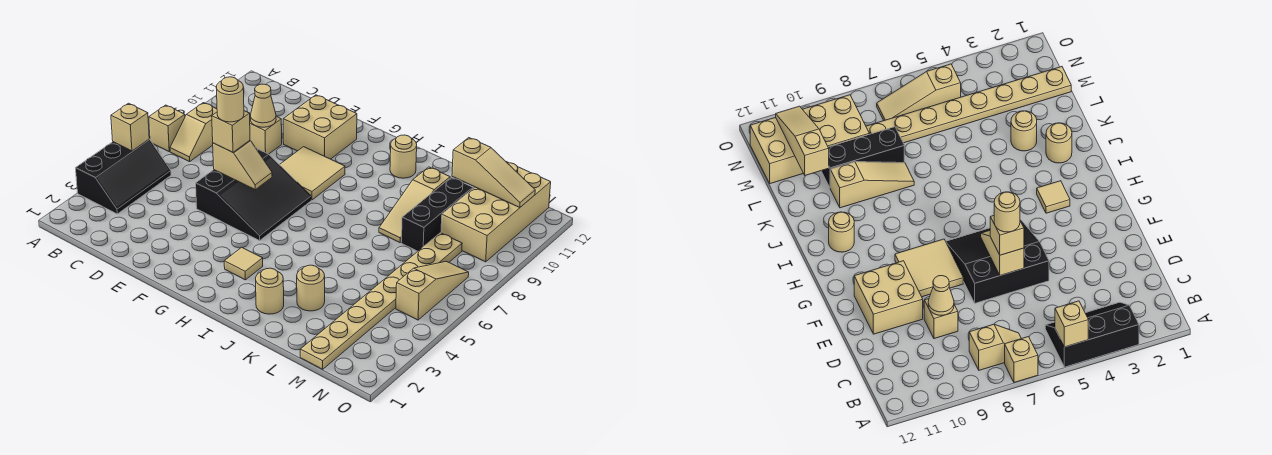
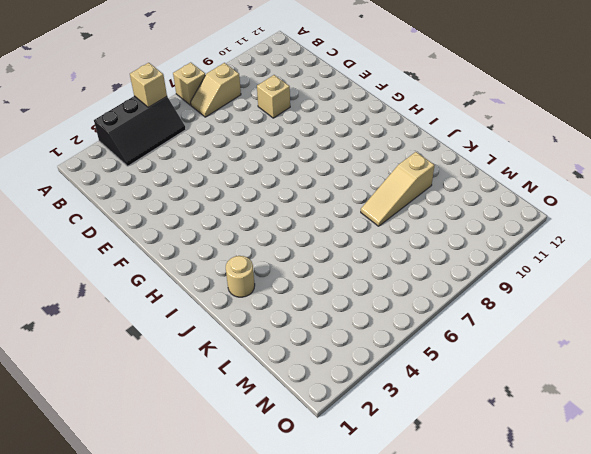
none -> black slope E5:G7 level 1 top E
none -> tan brick E10:F11 level 1
none -> tan tile F8:G9 level 1

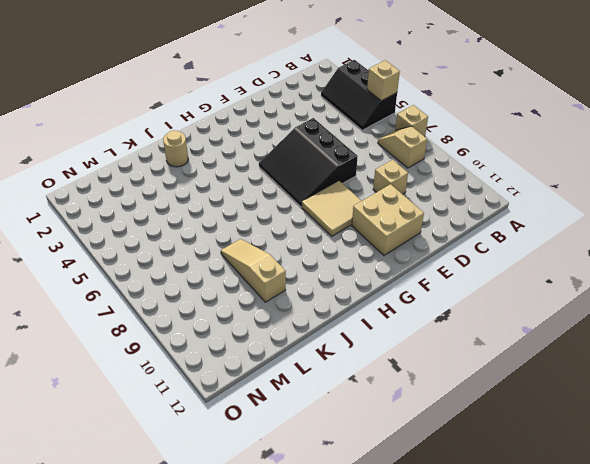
none -> tan tile H3 level 1
none -> tan round brick I11 level 1
none -> tan round brick K3 level 1

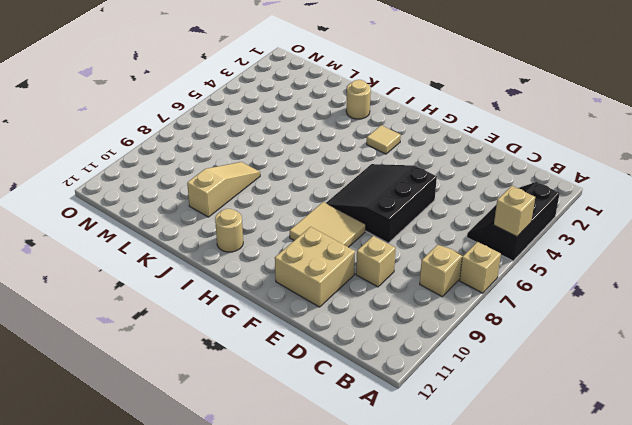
none -> tan round brick K3 level 1
none -> black brick L8:L10 level 1
none -> tan plate M1:M8 level 1

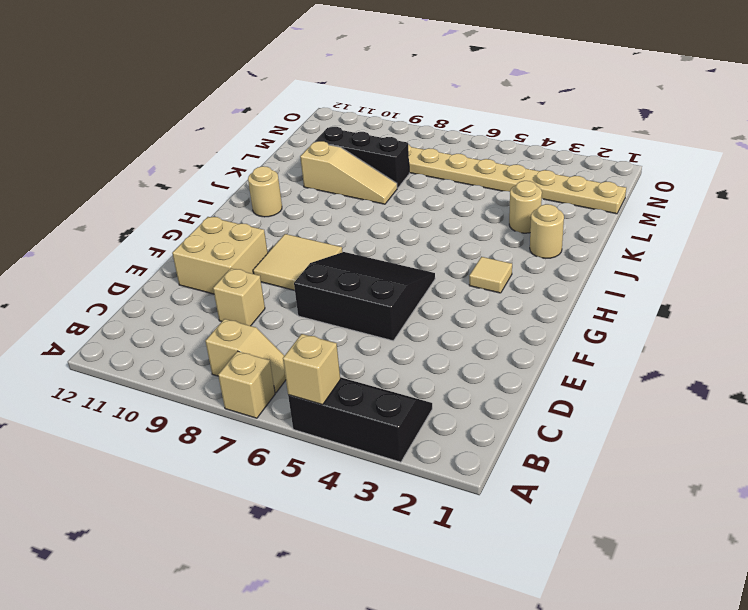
none -> tan brick M9:N12 level 1
none -> tan slope N5:N7 level 1 top 5
none -> tan cone D9 level 2

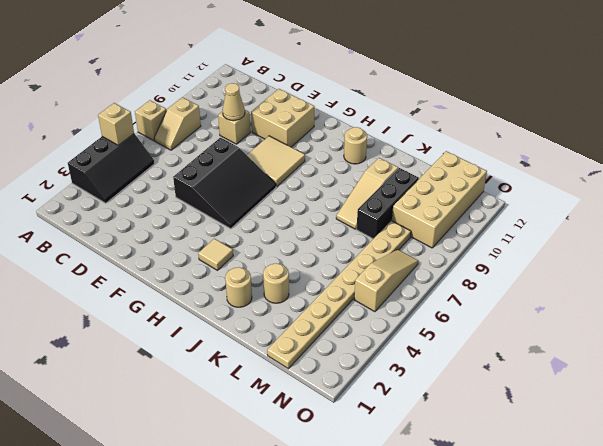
none -> tan slope E6:F6 level 2 top E
none -> tan slope L11:N11 level 2 top L
none -> tan brick E6 level 3

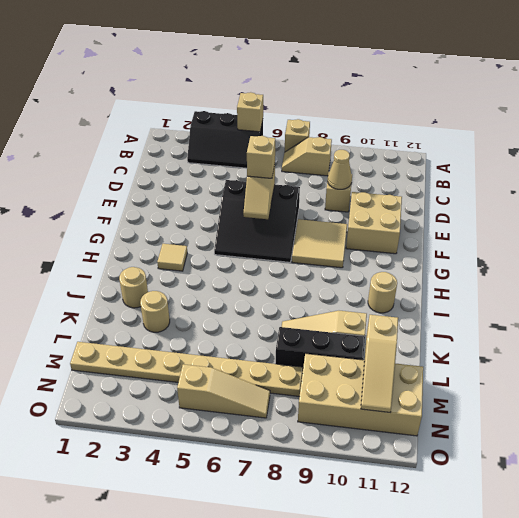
none -> tan round brick E6 level 4

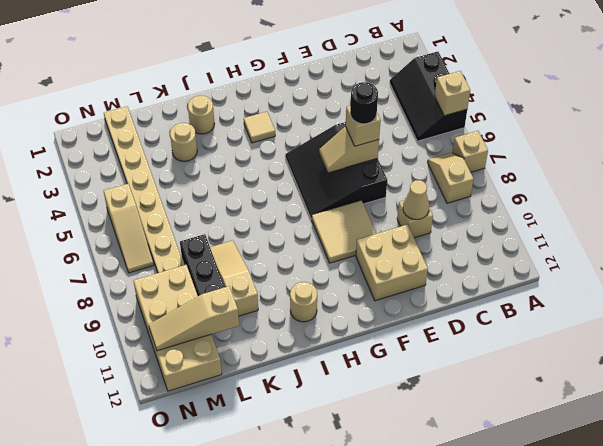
black round brick E6 level 4 -> tan round brick E6 level 4

